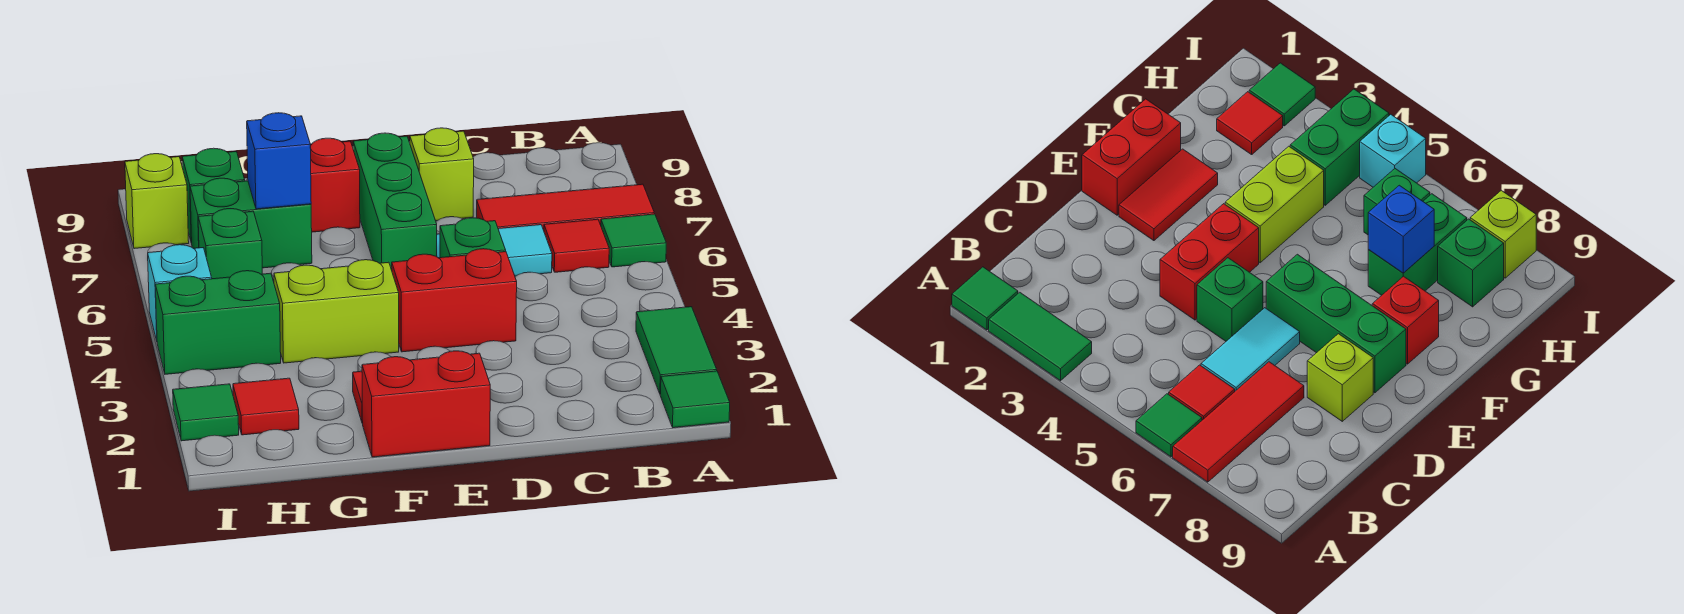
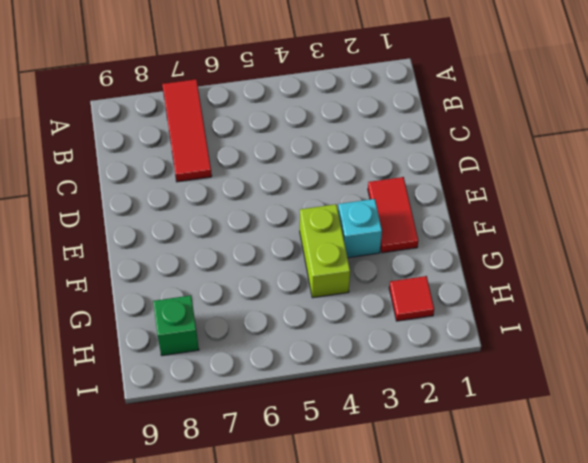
cyan brick F3 level 1 -> cyan brick I5 level 1
none -> green tile A1 level 1
none -> green tile A2:A3 level 1
none -> green tile A6 level 1

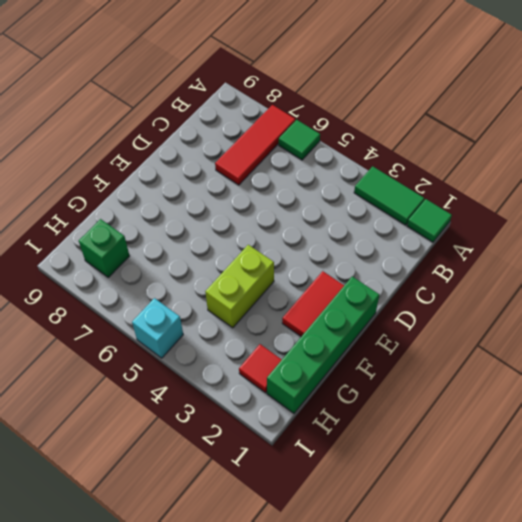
green brick E1:H1 level 1 -> red brick E1:F1 level 1
none -> red tile B6 level 1
none -> cyan tile C6:D6 level 1
none -> red brick D4:E4 level 1

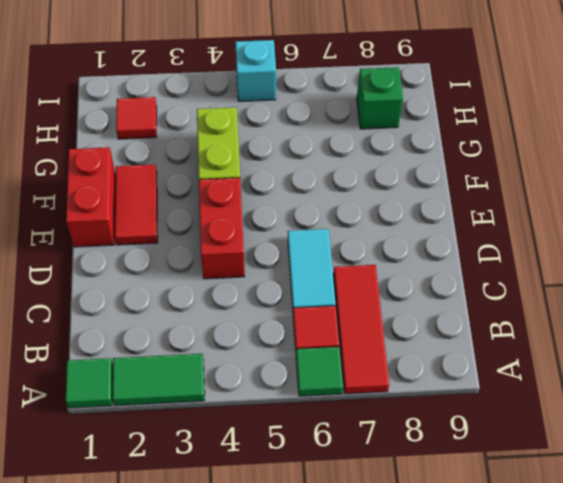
none -> green brick D5 level 1
none -> lime brick D8 level 1
none -> green brick E6:E8 level 1

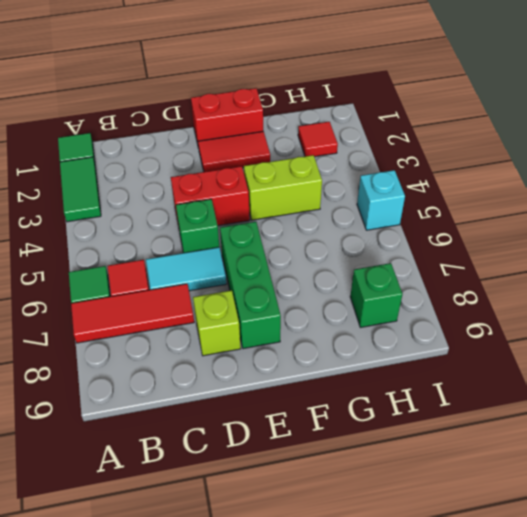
none -> red brick F8 level 1
none -> green brick G7:H7 level 1
none -> green brick H4:I4 level 1

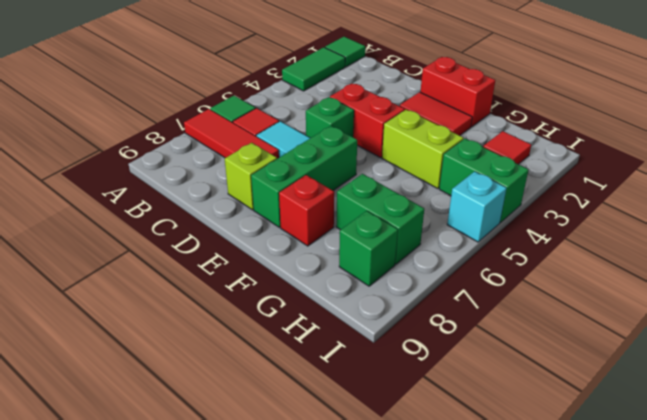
none -> green brick H6 level 1
none -> green tile I2 level 1
none -> lime brick I8 level 1

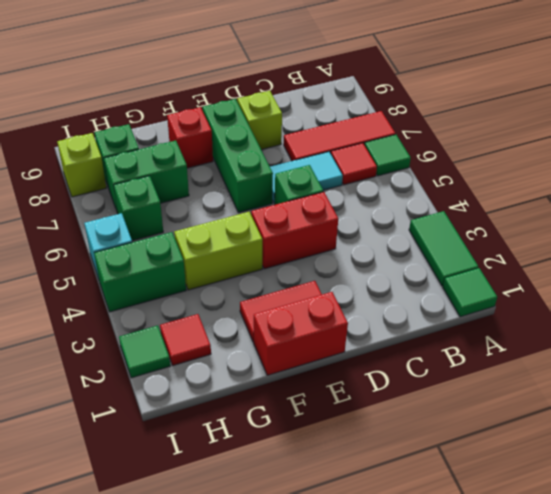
none -> blue brick G7 level 2

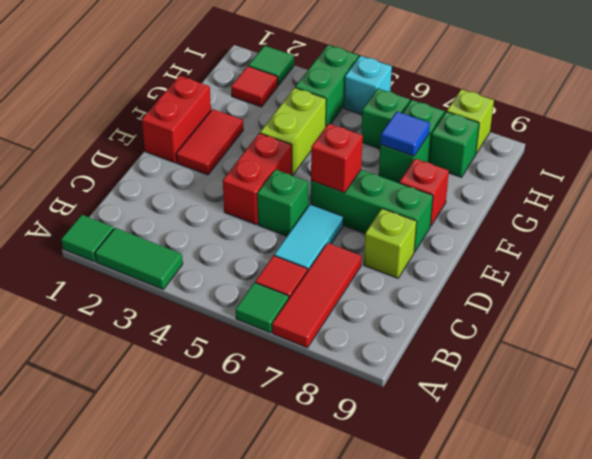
red brick E6 level 2 -> none
blue tile G7 level 2 -> blue brick G7 level 2

